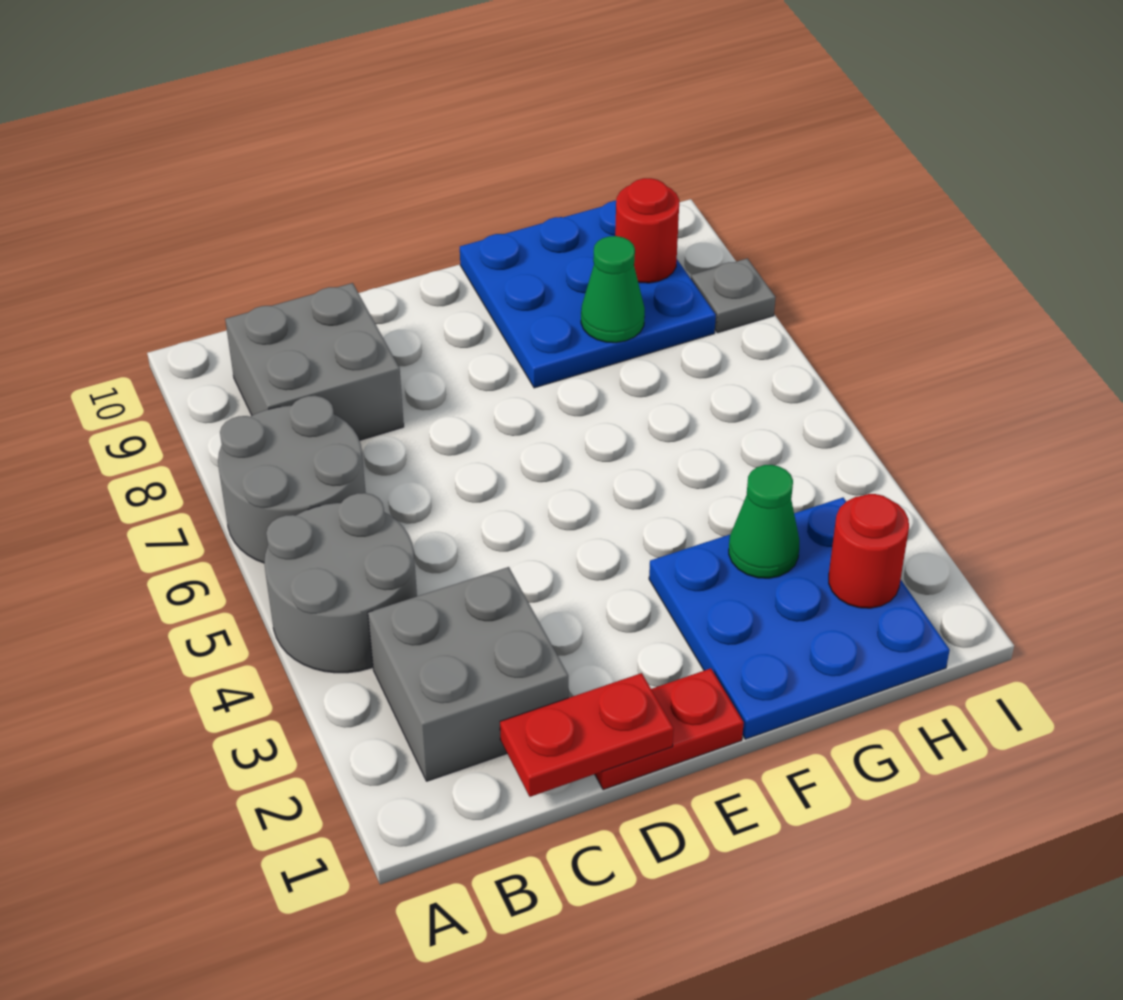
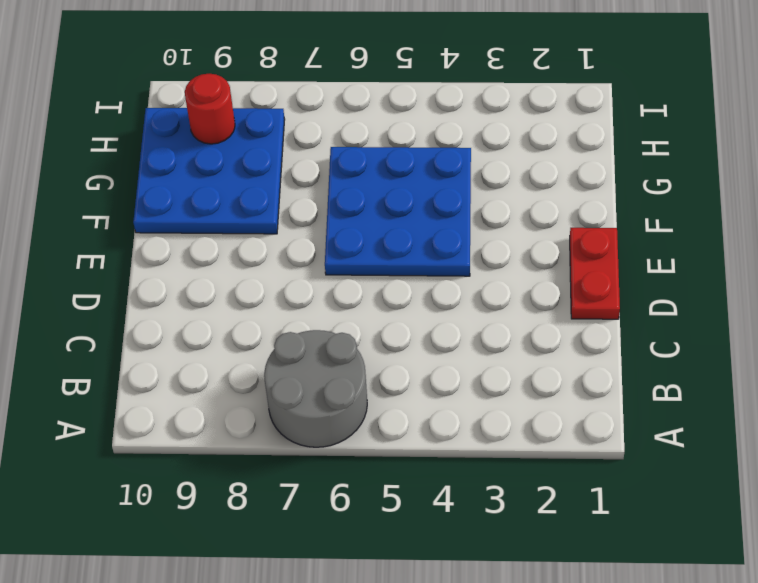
blue plate E4:G6 level 1 -> blue plate F1:H3 level 1
none -> grey round brick A4:B5 level 1
none -> grey brick B2:C3 level 1
none -> grey brick B8:C9 level 1

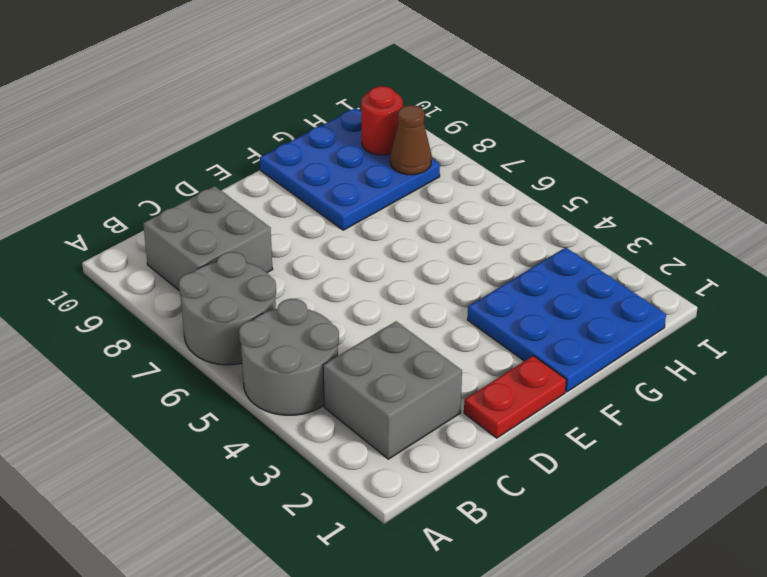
brown cone H8 level 2 -> none
none -> grey plate I8 level 1
none -> red plate C1:D1 level 2
none -> green cone G3 level 2

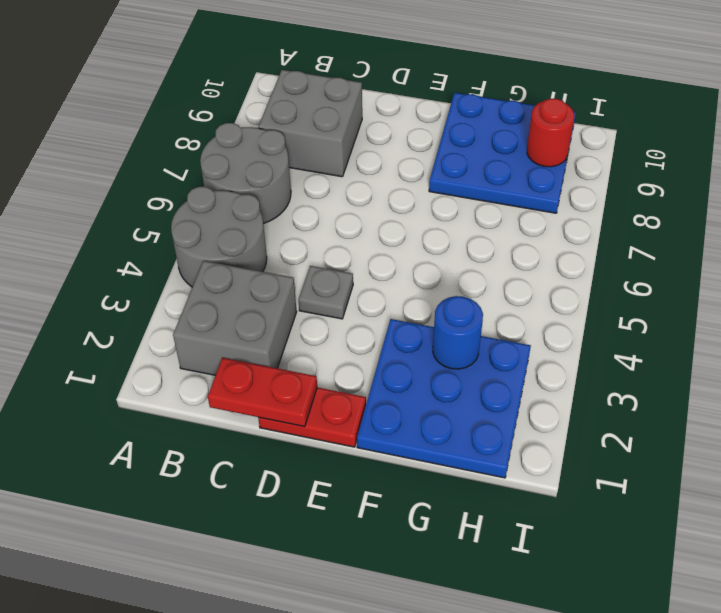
grey plate D4 level 1 -> grey plate I8 level 1
blue round brick G3 level 2 -> green cone G3 level 2
none -> green cone G8 level 2
none -> red round brick H2 level 2

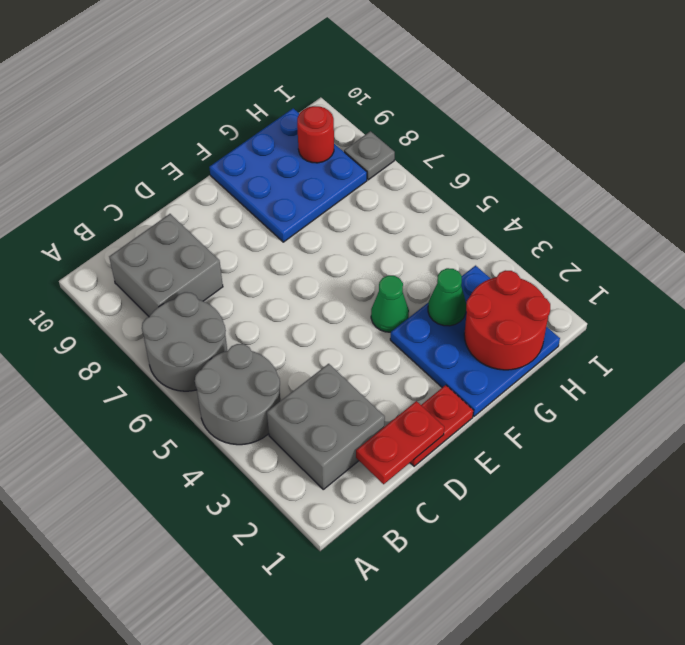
green cone F4 level 1 -> green cone G8 level 2
red round brick G1:H2 level 2 -> red round brick H2 level 2

